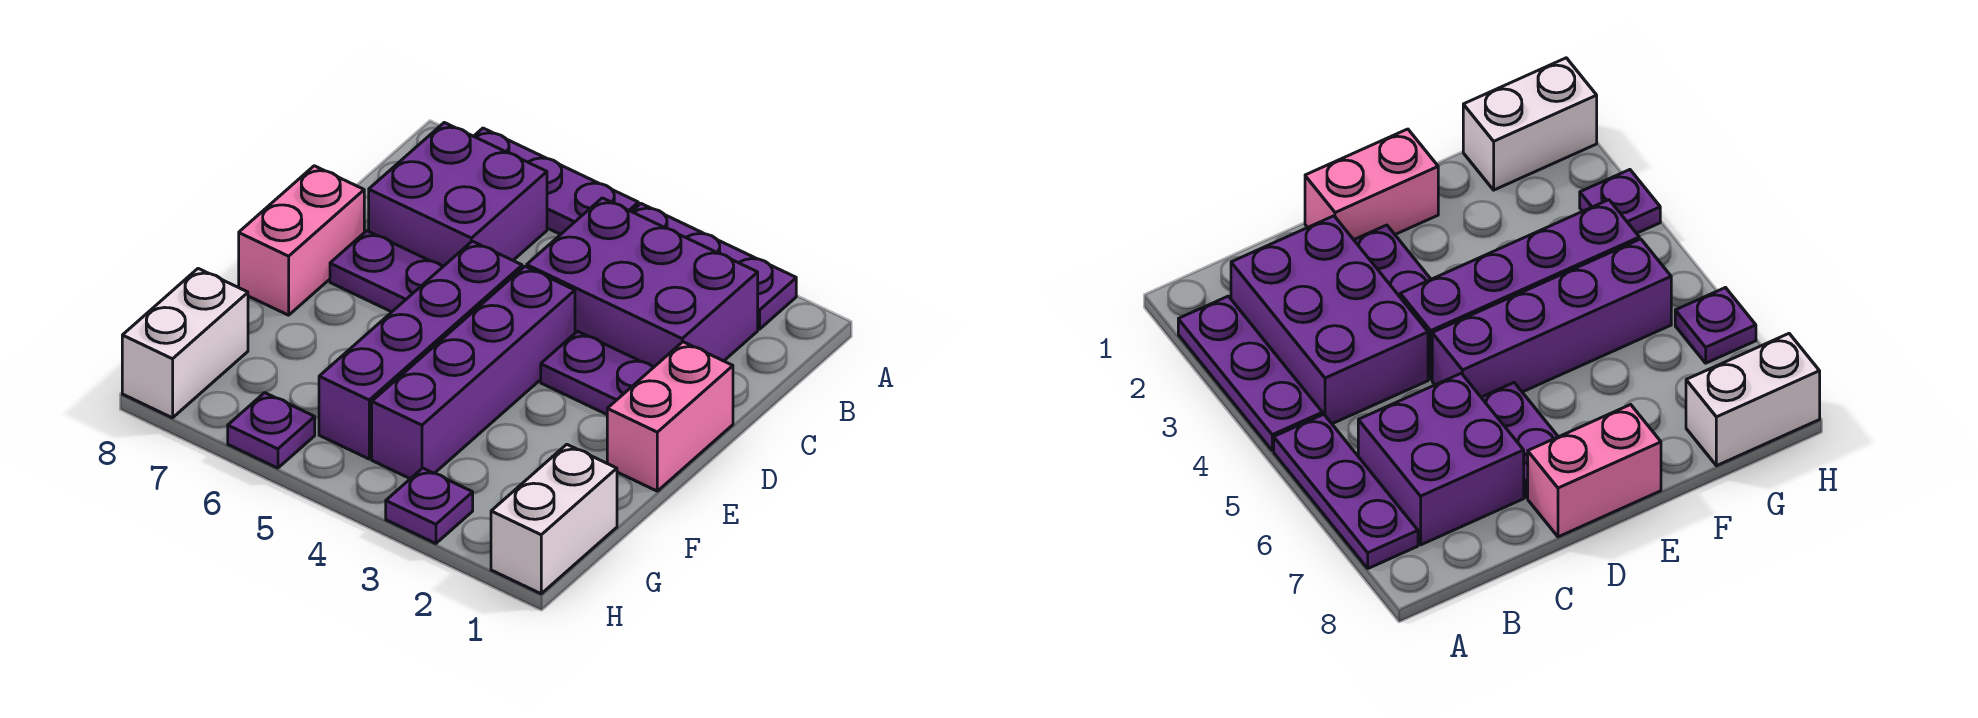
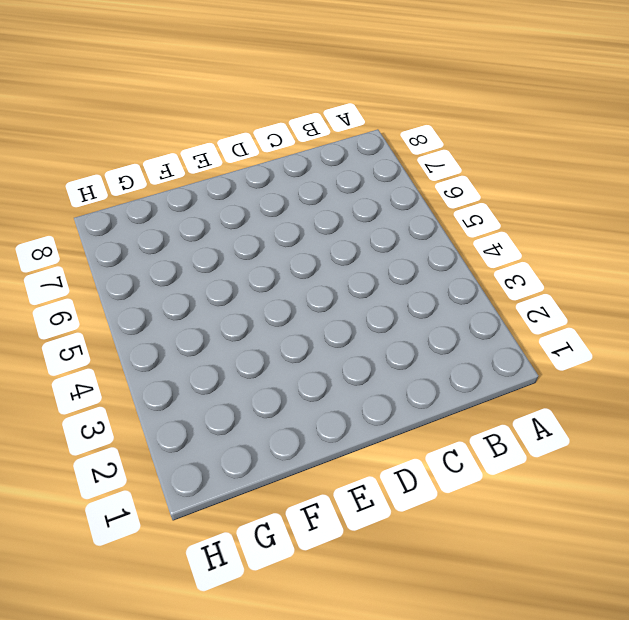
none -> purple plate A2:A4 level 1
none -> purple plate A5:A7 level 1
none -> purple brick B2:C4 level 1

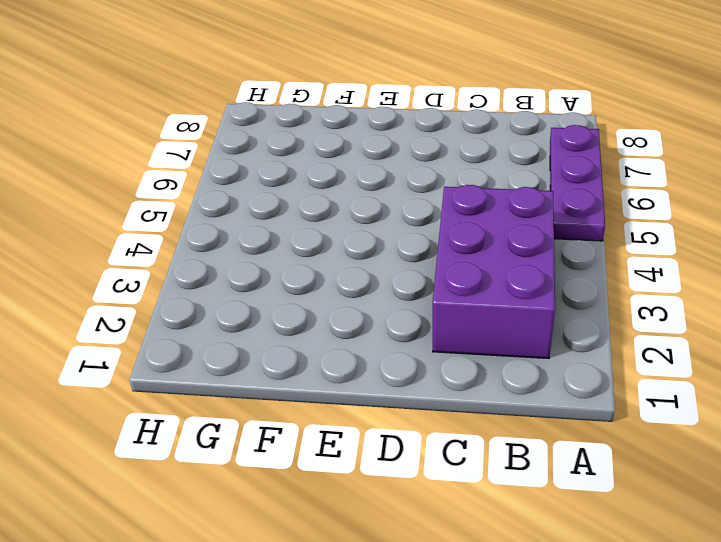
none -> purple plate A2:A4 level 1
none -> purple brick B6:C7 level 1
none -> pink brick D1:E1 level 1

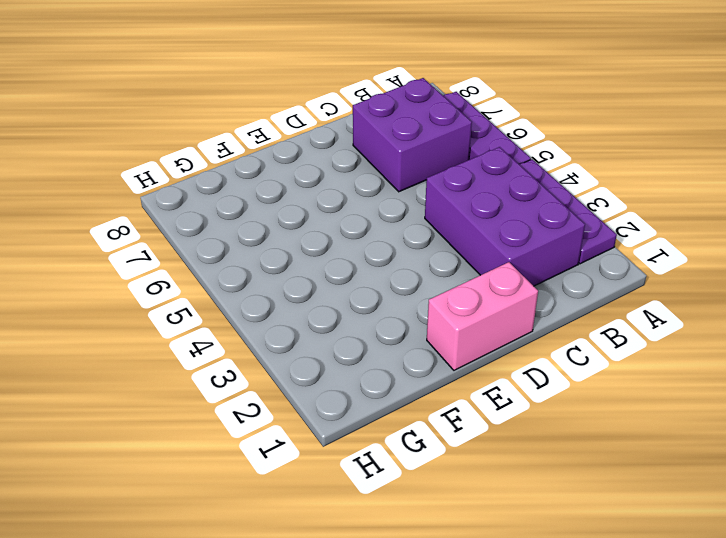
none -> purple plate D2:D3 level 1
none -> purple brick D4:G4 level 1
none -> purple brick D5:G5 level 1

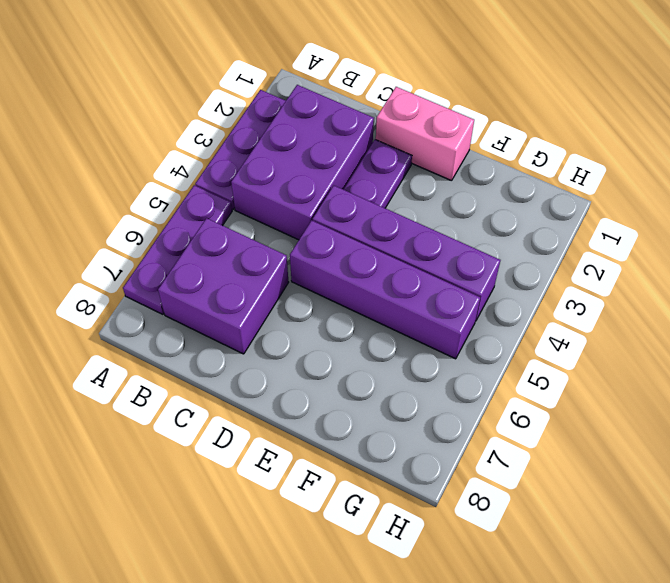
none -> purple plate D6:D7 level 1
none -> pink brick D8:E8 level 1
none -> white brick G1:H1 level 1

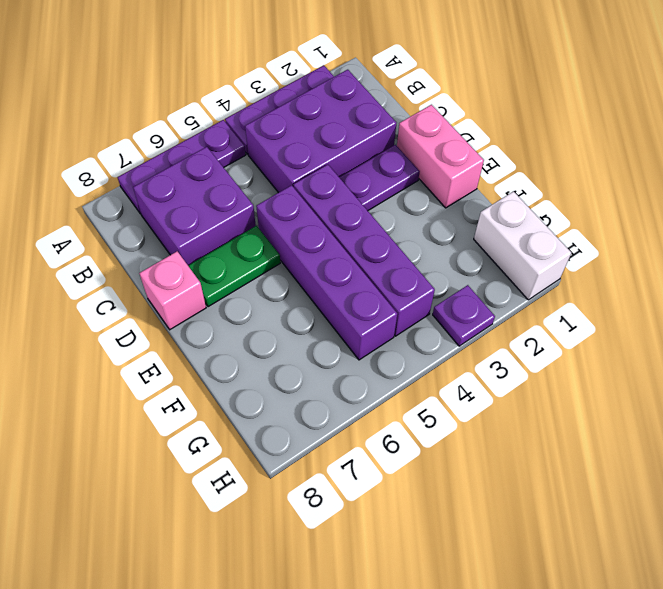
green plate D6:D7 level 1 -> purple plate D6:D7 level 1
pink brick D8 level 1 -> pink brick D8:E8 level 1
none -> white brick G8:H8 level 1
none -> purple plate H6 level 1

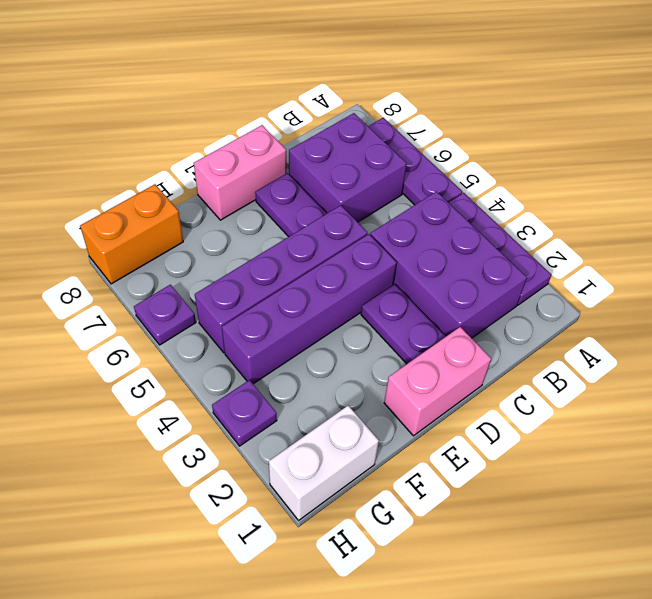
orange brick G8:H8 level 1 -> white brick G8:H8 level 1

